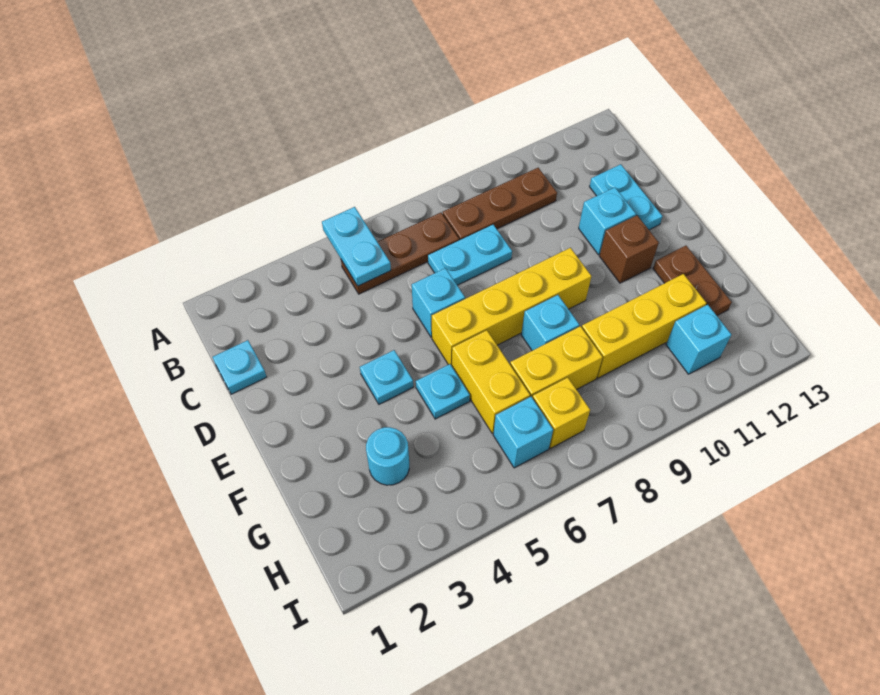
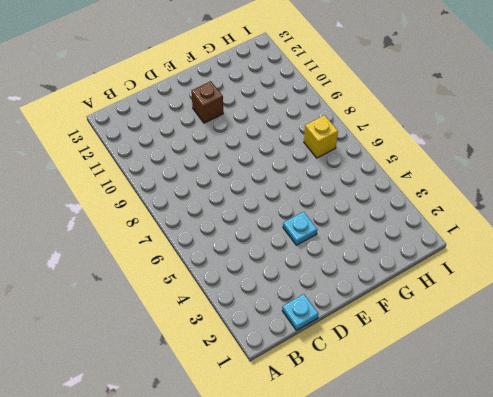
none -> brown plate B5:B7 level 1
none -> brown plate B8:B10 level 1
none -> cyan plate C7:C8 level 1

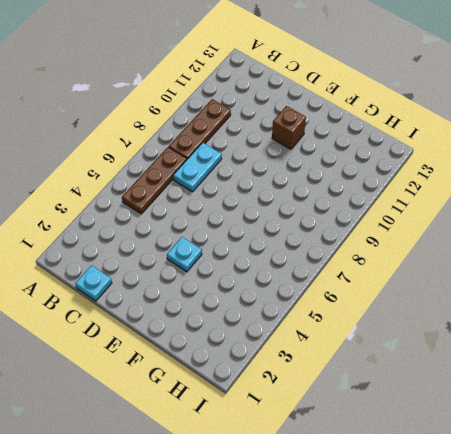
none -> cyan plate C12:D12 level 1
none -> cyan brick D6 level 1
none -> cyan brick D11 level 1

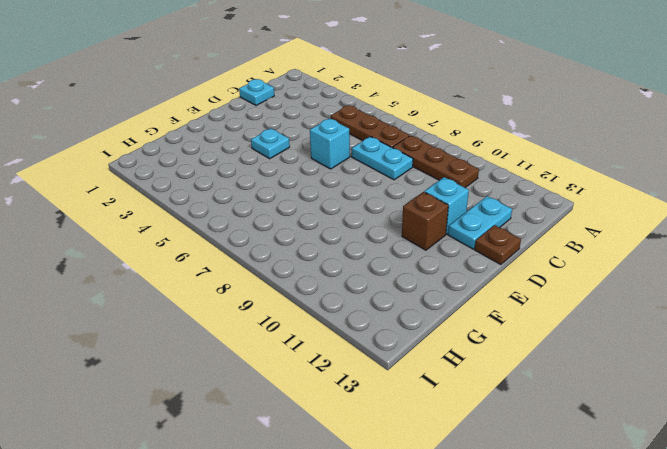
brown plate D13 level 1 -> none
none -> yellow brick E6:E9 level 1
none -> cyan plate F5 level 1
none -> yellow brick F6:G6 level 1

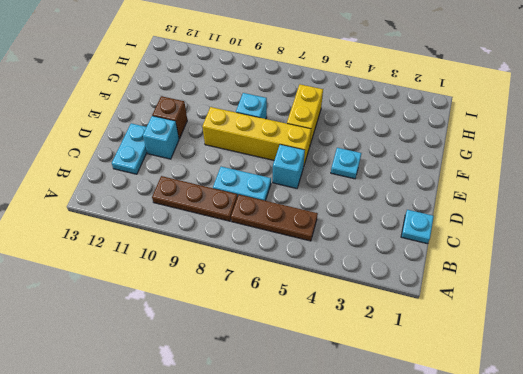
none -> cyan plate F5 level 1
none -> brown plate F12:G12 level 1
none -> cyan round brick G3 level 1

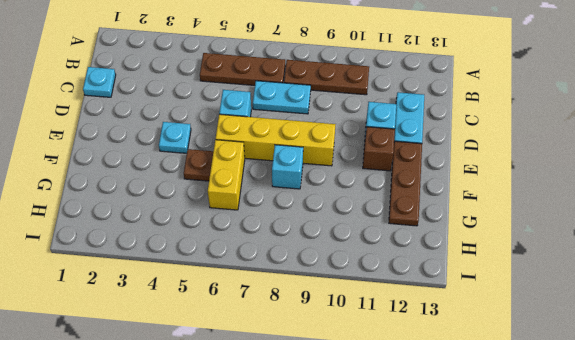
brown plate E12:G12 level 1 -> brown plate F12:G12 level 1
brown plate F5 level 1 -> cyan plate F5 level 1
none -> cyan round brick G3 level 1
none -> yellow brick G7:G8 level 1
none -> yellow brick G9:G11 level 1

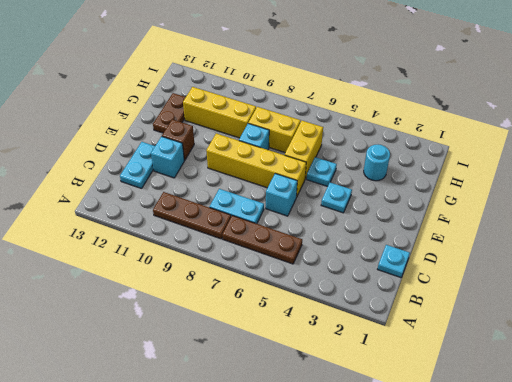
none -> cyan brick H6 level 1
none -> yellow brick H7 level 1
none -> cyan brick H11 level 1

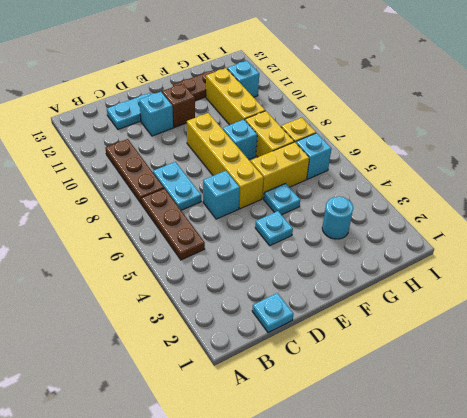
none -> cyan plate A5:B5 level 2

